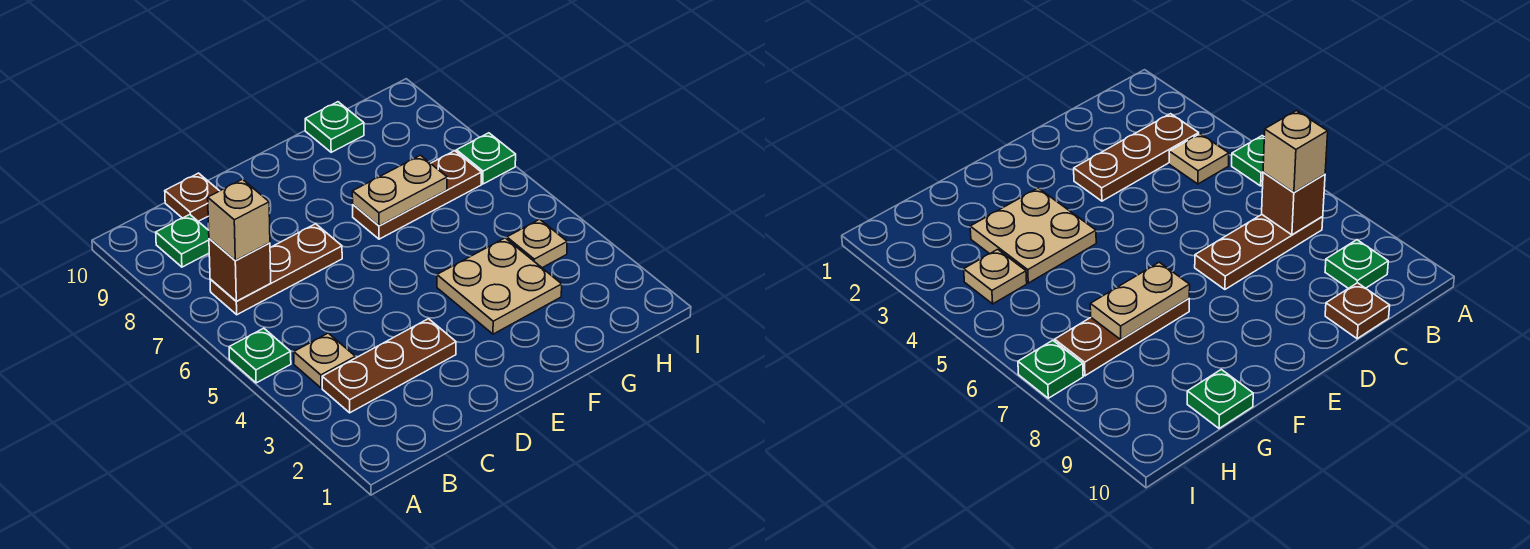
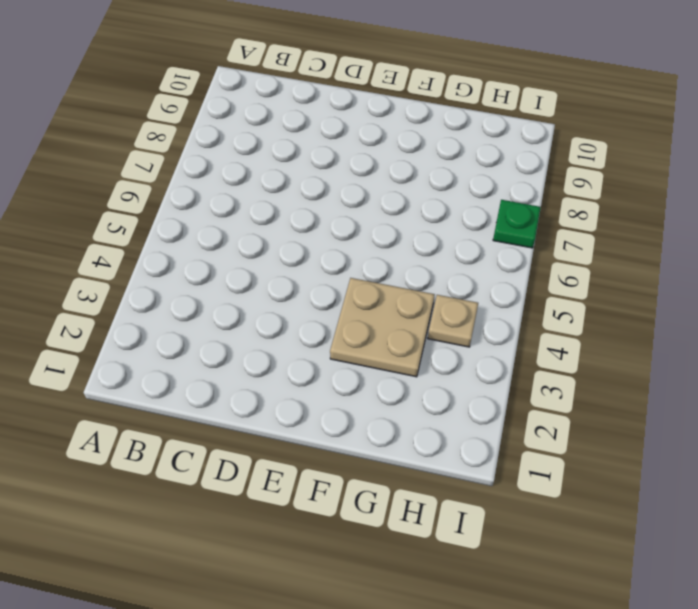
none -> green plate A5 level 1
none -> brown plate B3:D3 level 1
none -> tan plate B4 level 1

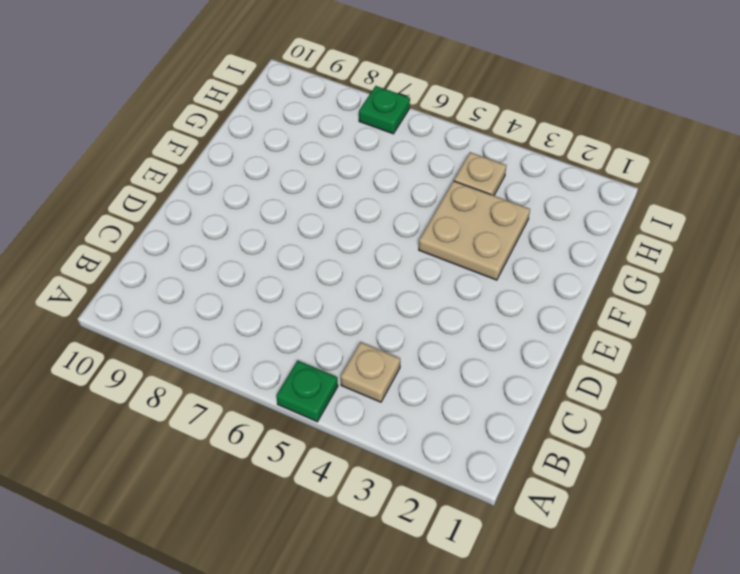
none -> brown plate B3:D3 level 1
none -> brown plate B7:D7 level 1
none -> green plate B9 level 1

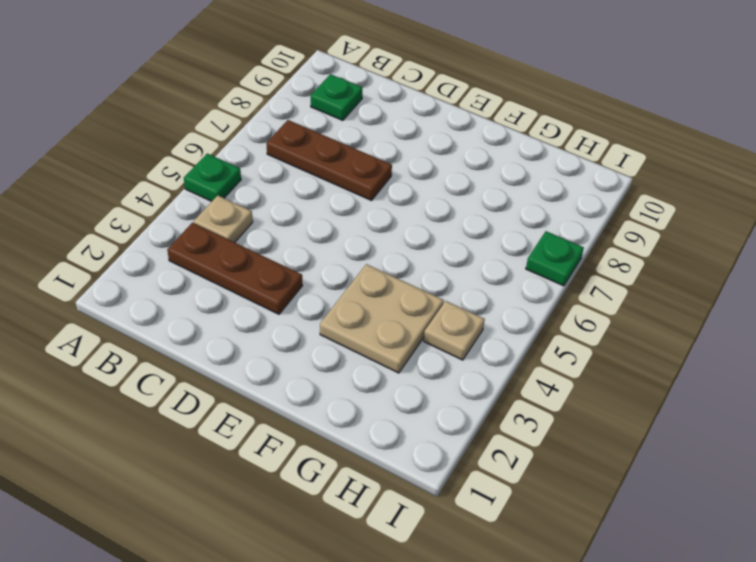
none -> brown plate C10 level 1
none -> brown plate F7:H7 level 1
none -> green plate G10 level 1

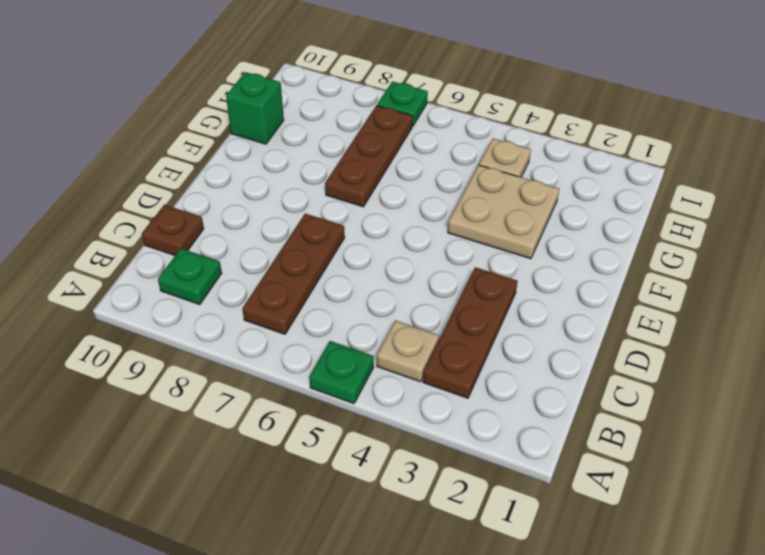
green brick G10 level 1 -> green plate G10 level 1
none -> brown brick B7 level 2
none -> tan plate F7:G7 level 2
none -> tan brick B7 level 3

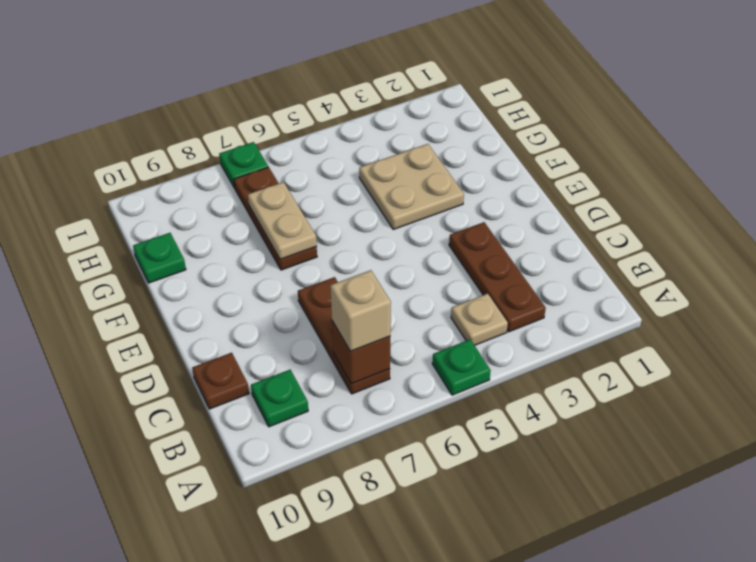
none -> tan plate H4 level 1

